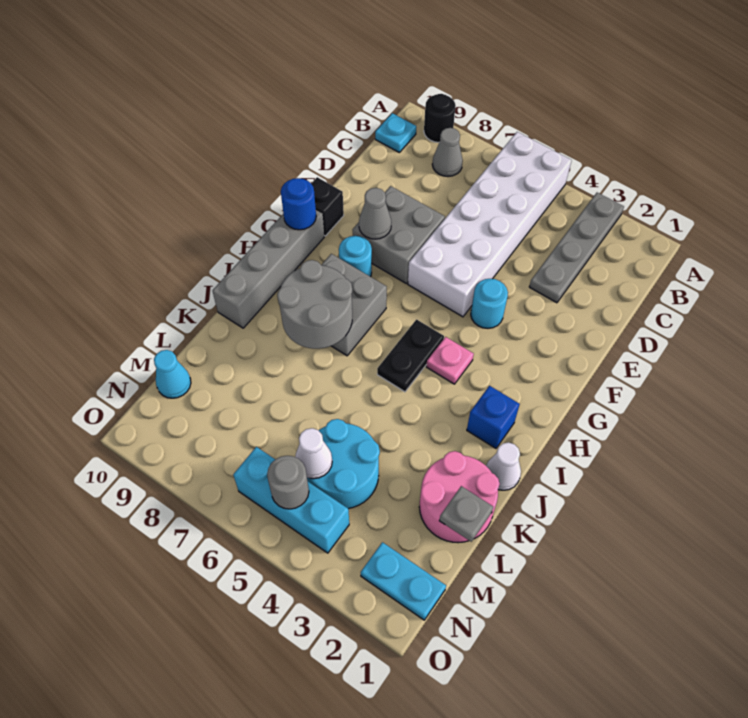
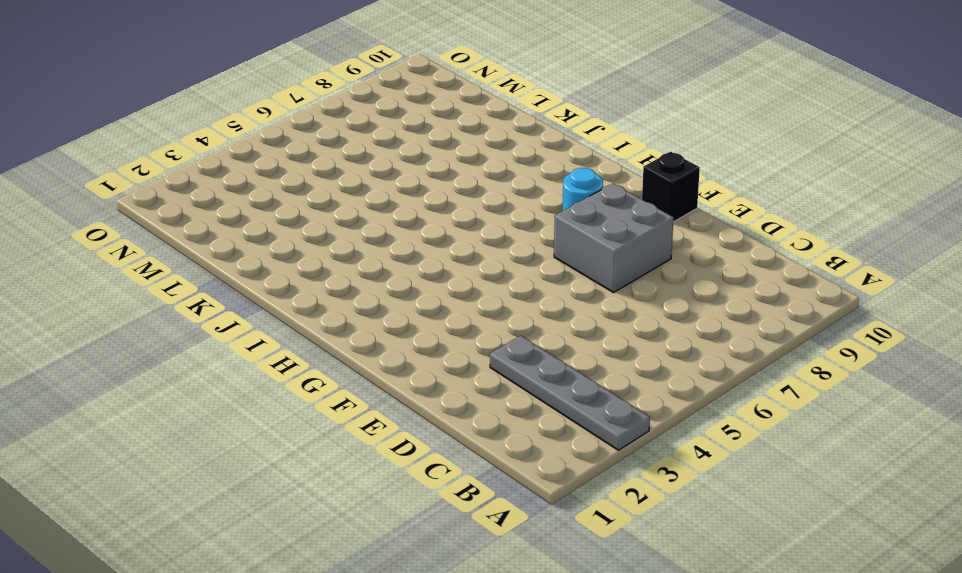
none -> white brick A5:F6 level 1
none -> black round brick A9 level 1
none -> grey cone B8 level 1

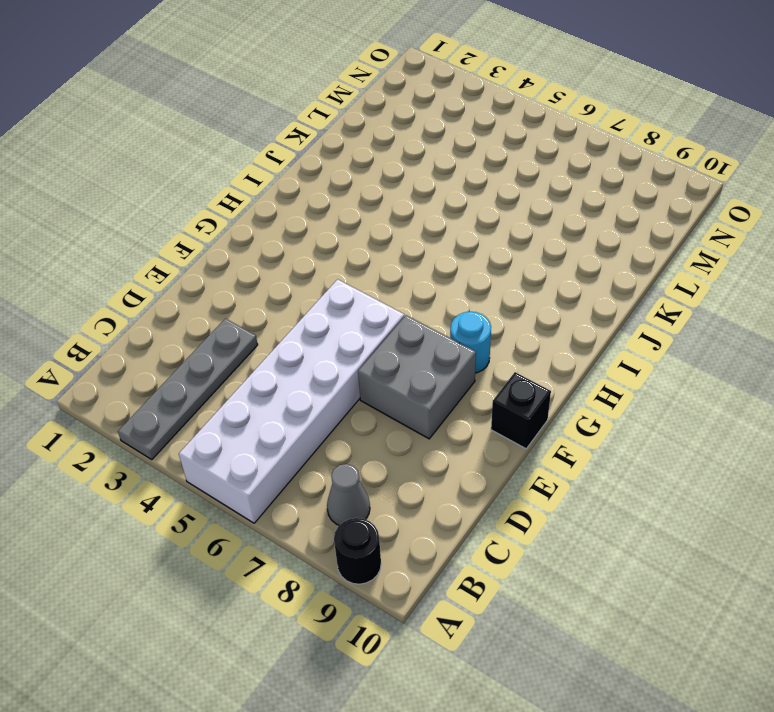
none -> cyan plate B10 level 1
none -> cyan round brick F4 level 1
none -> grey brick G10:J10 level 1

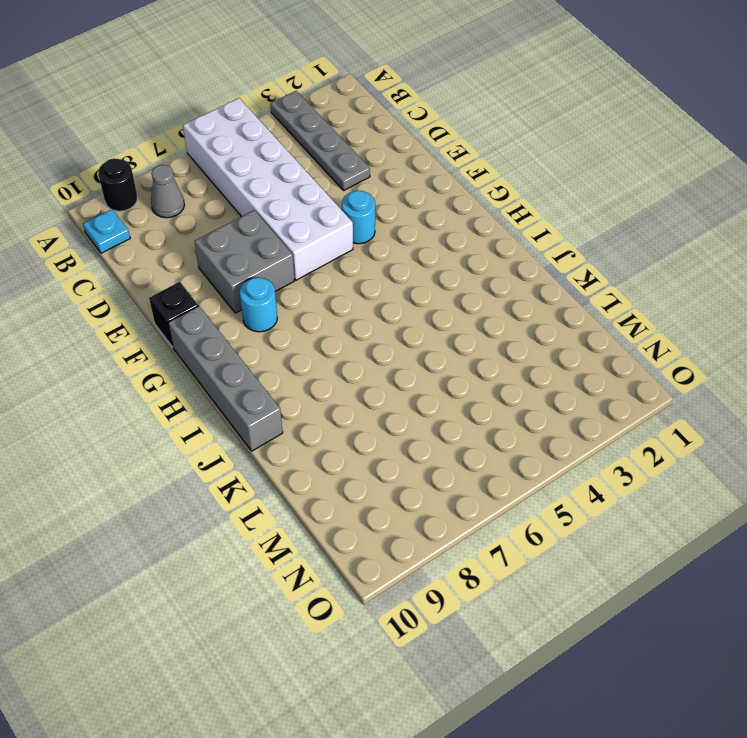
none -> pink plate H4 level 1
none -> black plate H5:I5 level 1
none -> grey brick H7:I8 level 1

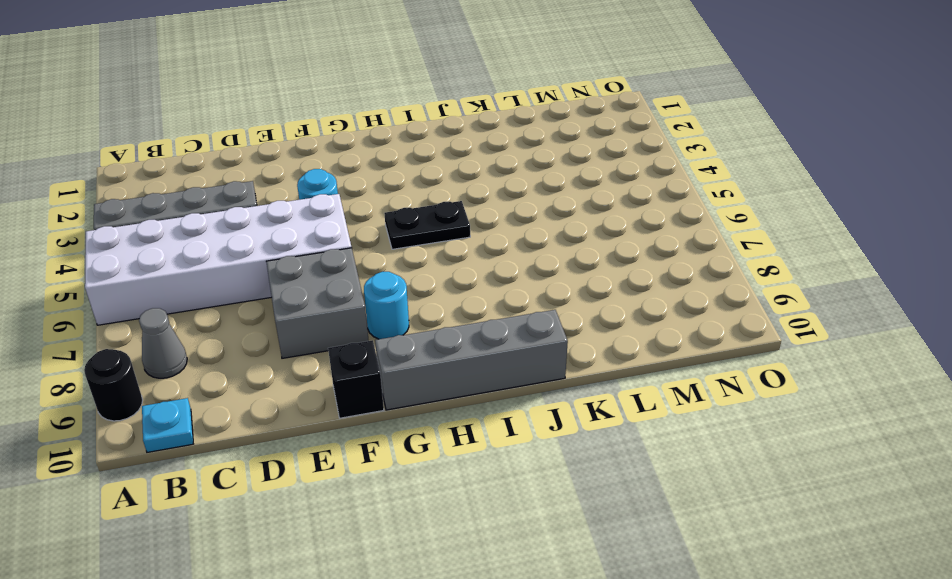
none -> pink plate H4 level 1
none -> grey brick H7:I8 level 1
none -> blue brick I2 level 1

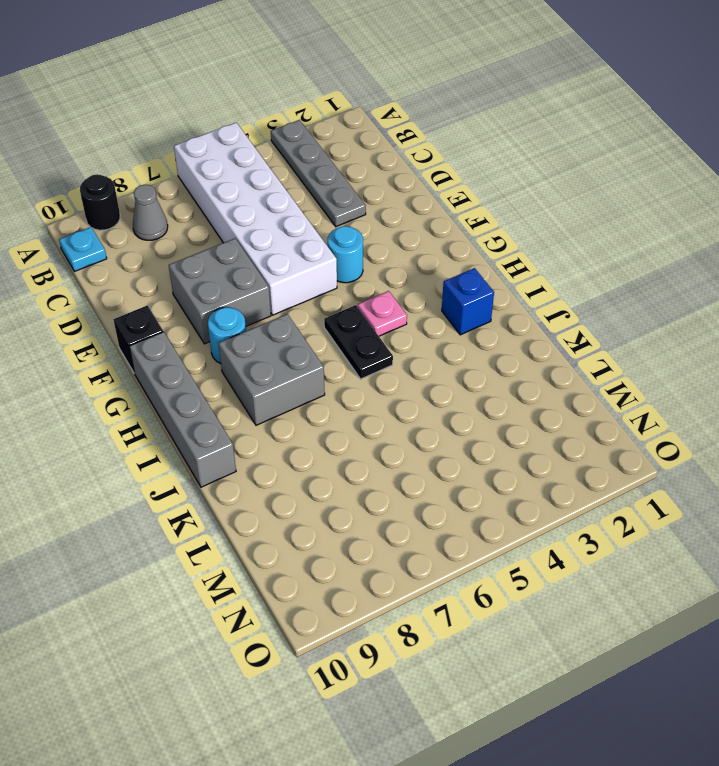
none -> white cone J1 level 1
none -> pink round brick K1:L2 level 1
none -> cyan round brick L4:M5 level 1

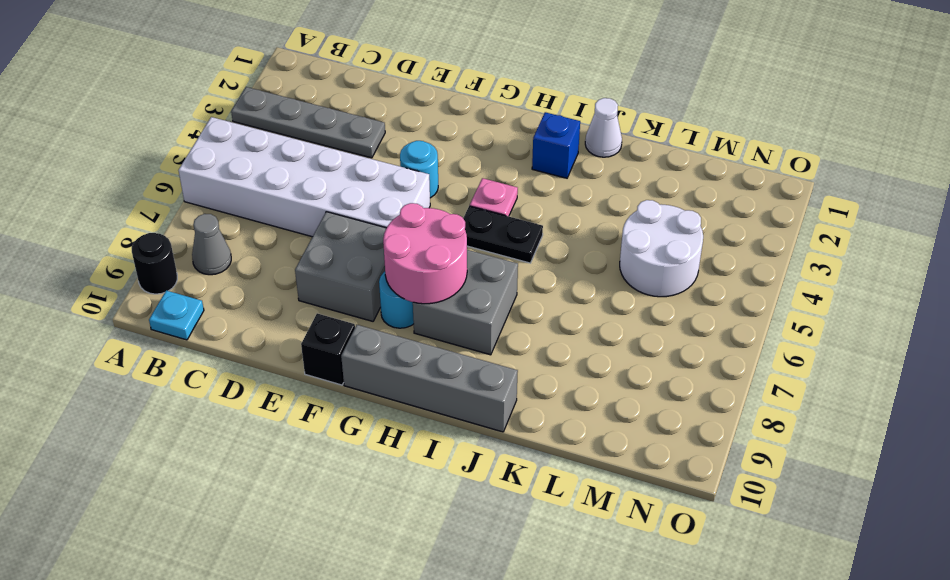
pink round brick G7:H8 level 2 -> pink round brick K1:L2 level 1
white round brick L4:M5 level 1 -> cyan round brick L4:M5 level 1
none -> cyan cone M10 level 1
none -> cyan plate N1:N2 level 1
none -> cyan brick N4:N6 level 1

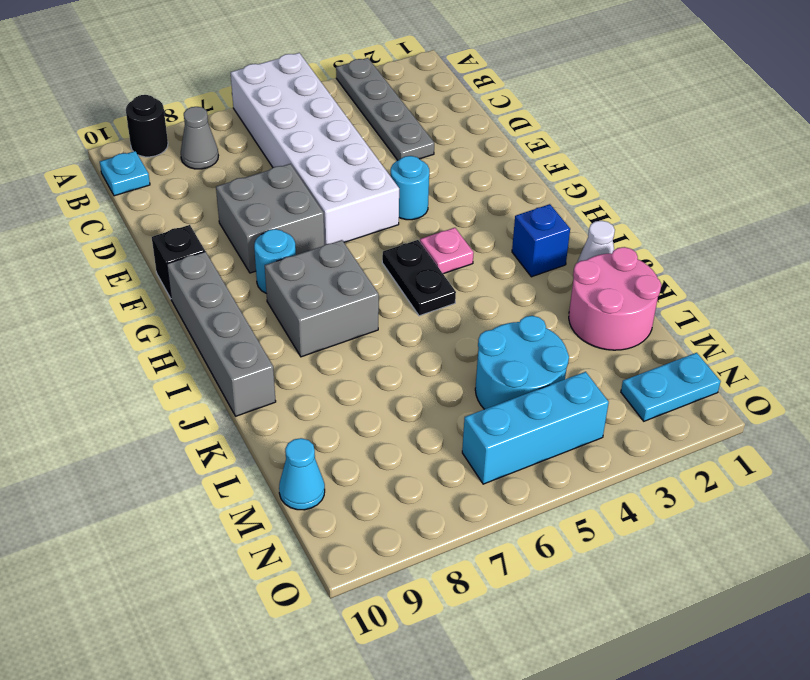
none -> grey cone F8 level 2
none -> blue round brick G10 level 2
none -> grey round brick I7:J8 level 2

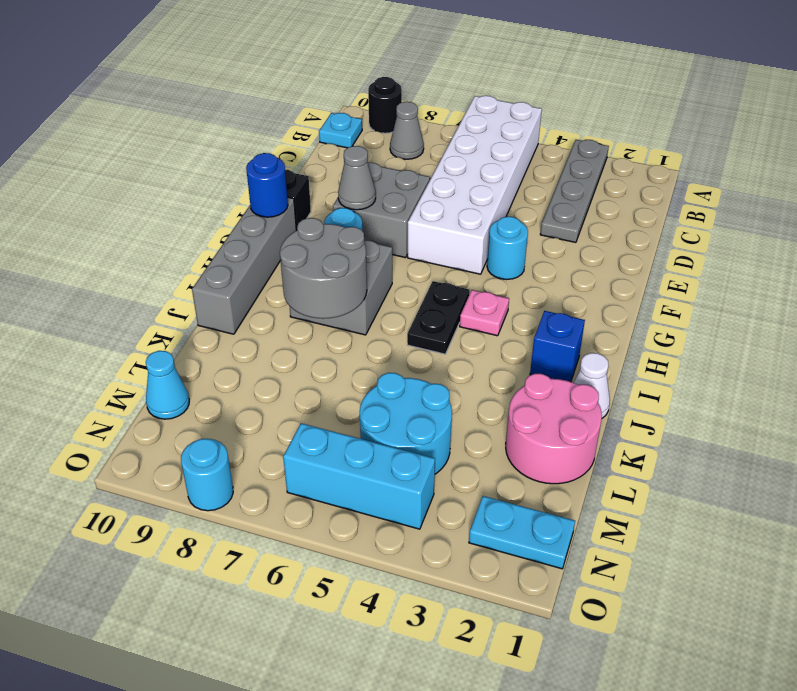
cyan round brick O8 level 1 -> none
none -> grey plate L1 level 2
none -> white cone M5 level 2
none -> grey round brick N5 level 2

